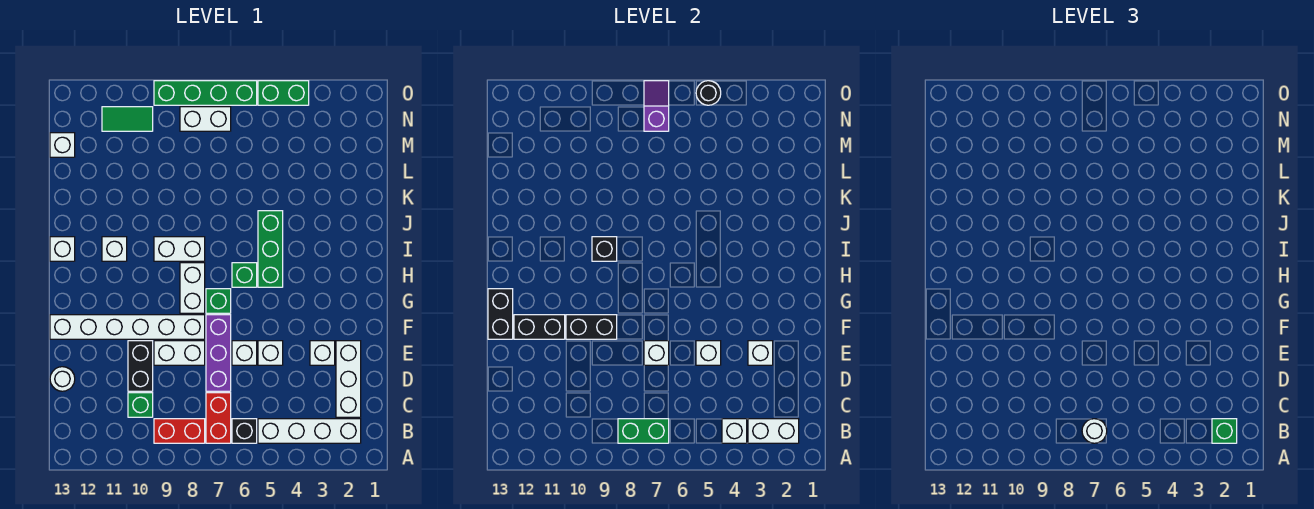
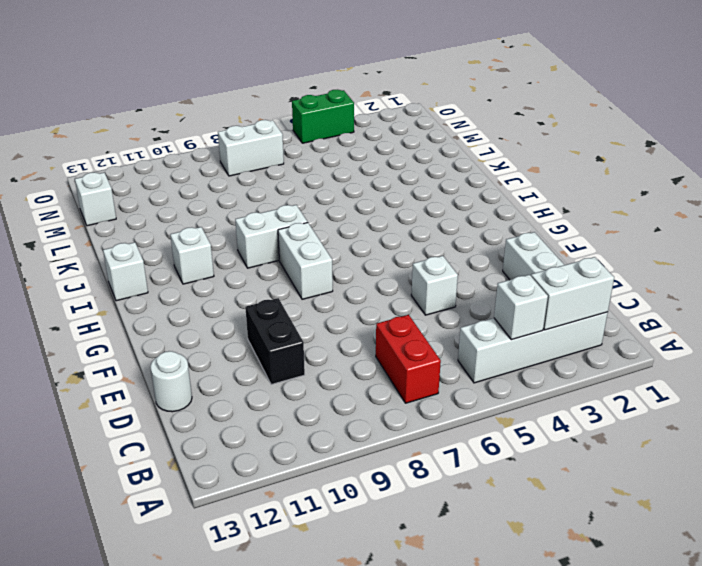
none -> black brick B6 level 1
none -> red brick B8:B9 level 1
none -> green brick C10 level 1
none -> purple brick D7:F7 level 1

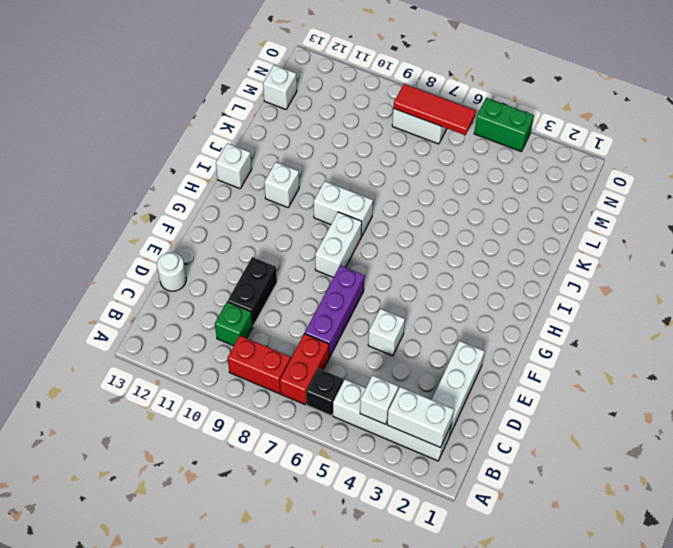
red tile N6:N8 level 2 -> purple slope N7:O7 level 2 top N
none -> white brick E3 level 1
none -> white brick E6 level 1
none -> white brick E8:E9 level 1
none -> white brick F8:F13 level 1

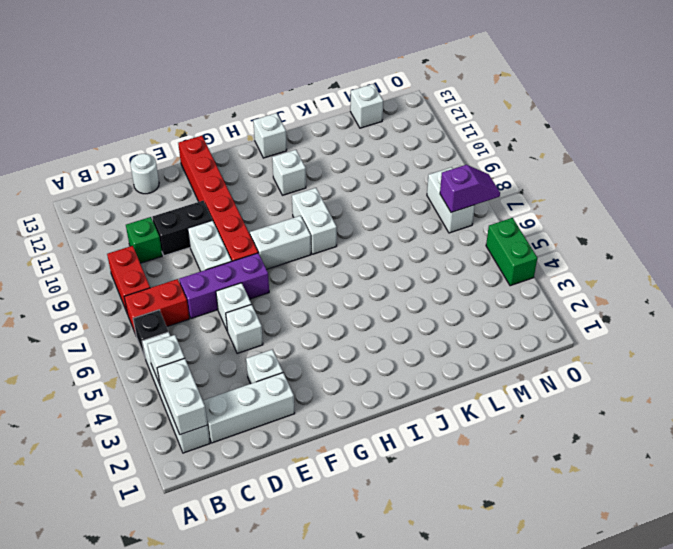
red brick F8:F13 level 1 -> white brick F8:F13 level 1
none -> green brick G7 level 1
none -> green brick H5:J5 level 1
none -> green brick H6 level 1
none -> green tile N10:N11 level 1

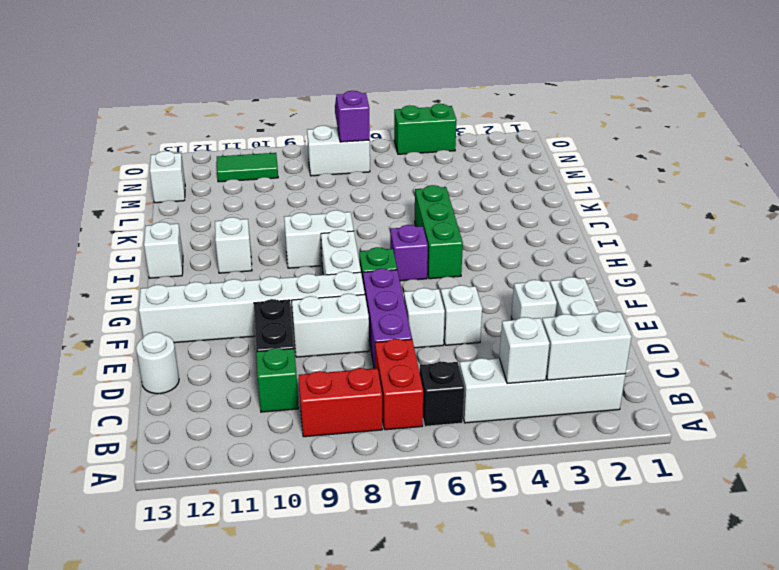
purple brick H6 level 1 -> green brick H6 level 1
none -> green brick O6:O9 level 1
none -> green brick B7:B8 level 2
none -> white brick E3 level 2
none -> white brick E5 level 2

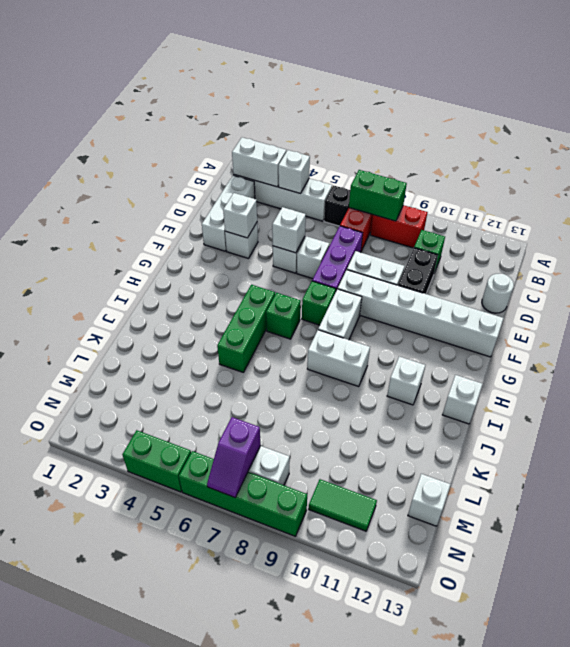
none -> white brick E7 level 2
none -> black brick F9:F10 level 2
none -> black brick F11:F12 level 2
none -> black brick F13:G13 level 2

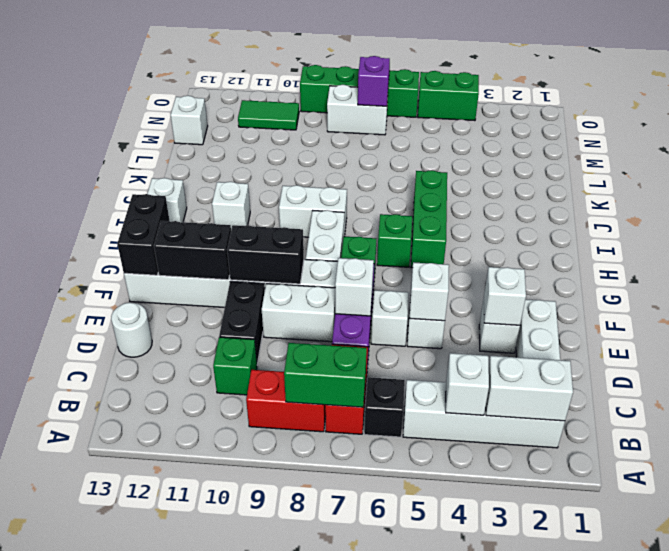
none -> black brick I9 level 2
none -> black round brick O5 level 2
none -> green brick B2 level 3
none -> white round brick B7 level 3

